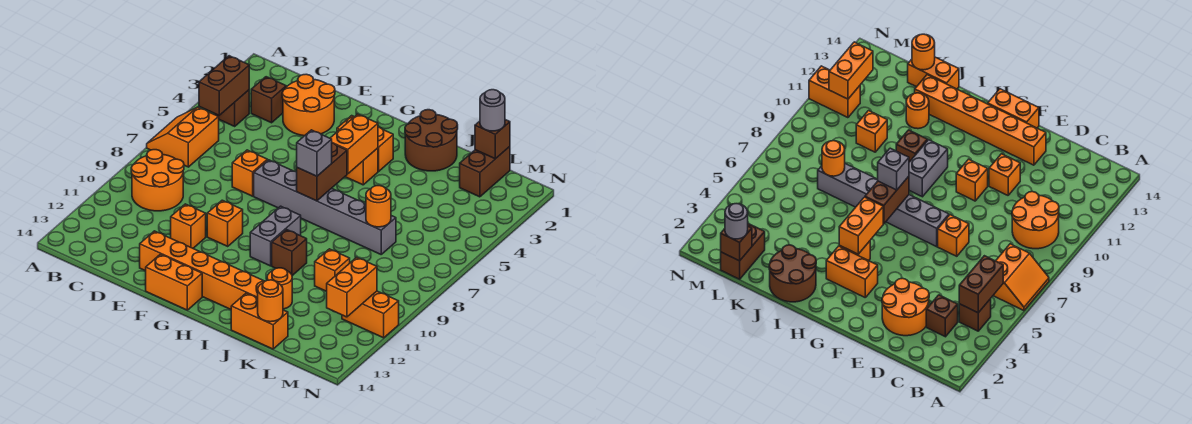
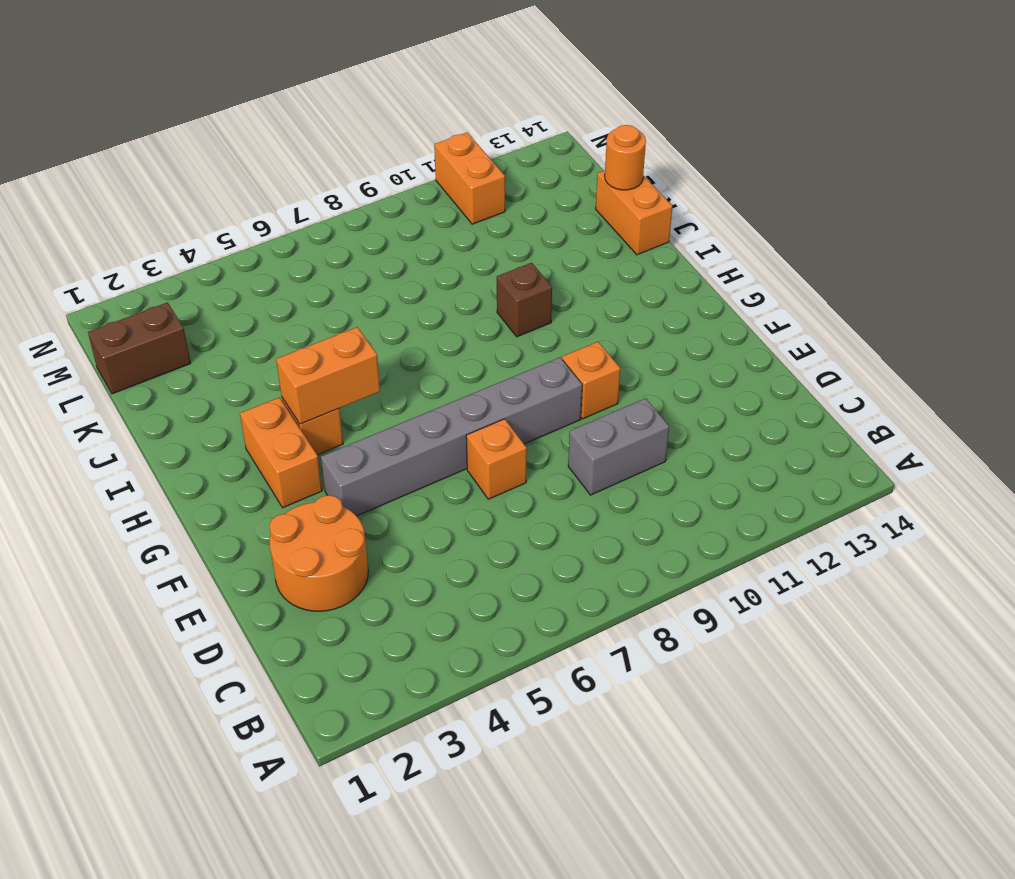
grey brick D9:D10 level 1 -> grey brick H9:H10 level 1
grey brick F4:F9 level 1 -> grey brick F7:K7 level 1
none -> orange slope A6:B7 level 1 top B
none -> brown brick B4 level 1
none -> orange round brick B9:C10 level 1
none -> brown brick C3 level 1

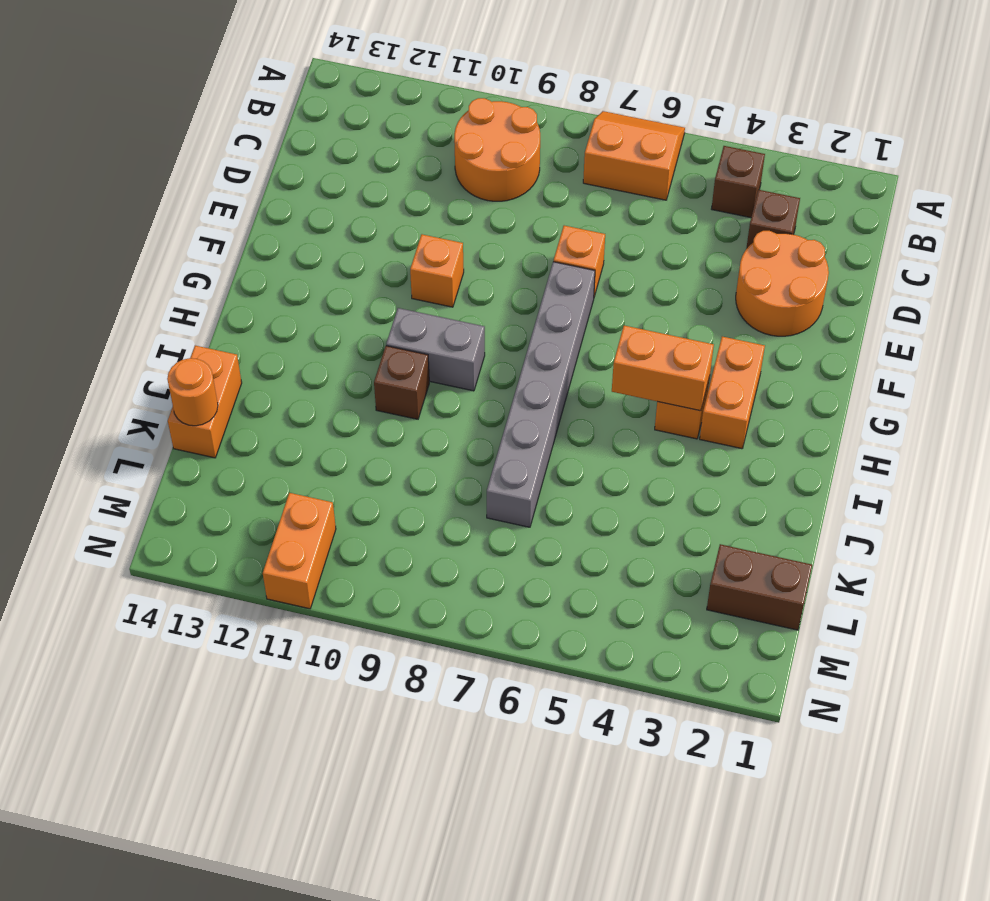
none -> orange brick E11 level 1
none -> orange brick E13:J13 level 1
none -> orange brick F14:G14 level 1
none -> brown round brick I1:J2 level 1

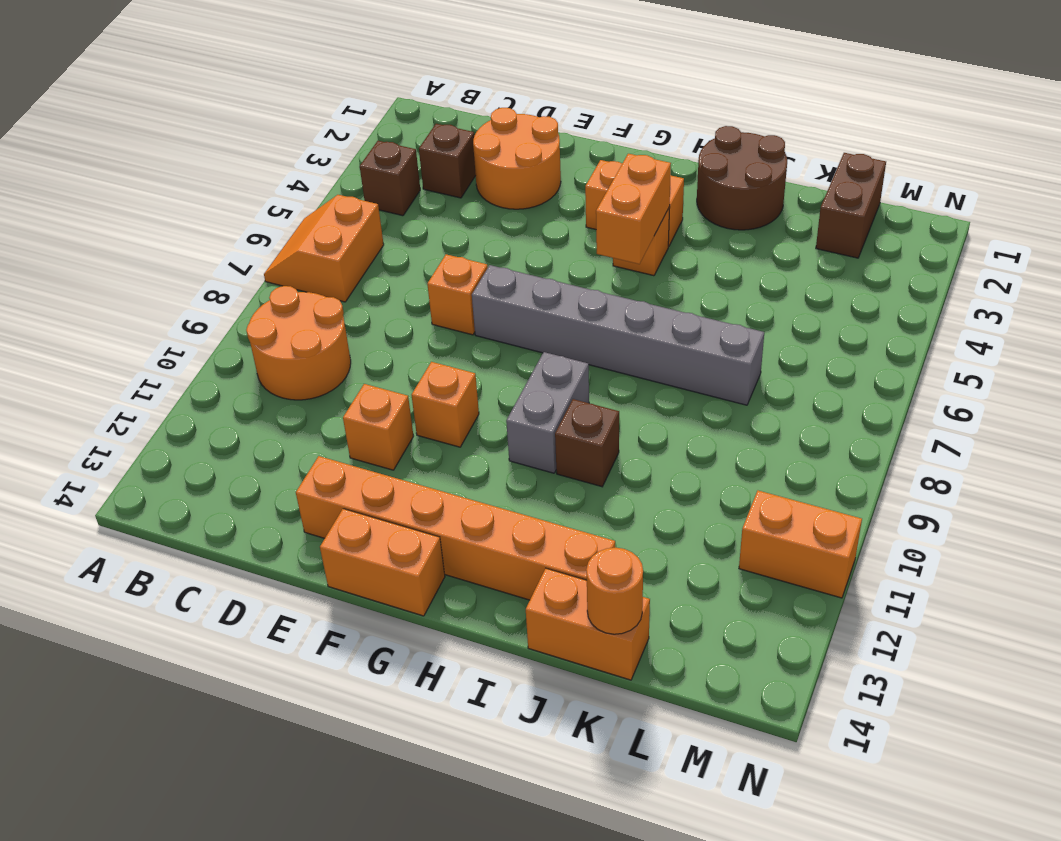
none -> orange round brick J12 level 1
none -> orange brick K10 level 1
none -> brown brick B4:B5 level 2
none -> brown brick H6:H7 level 2

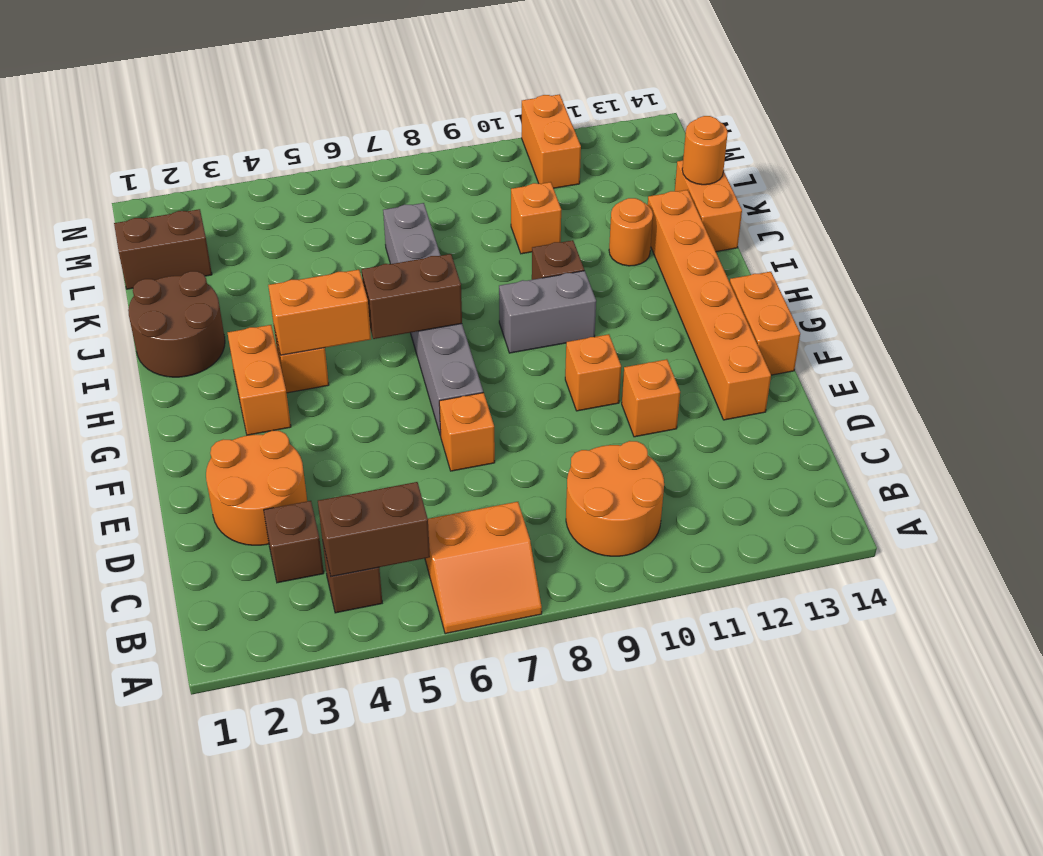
none -> orange round brick K7 level 2
none -> brown brick L1 level 2
none -> orange brick M11:M12 level 2
none -> grey brick H7 level 3

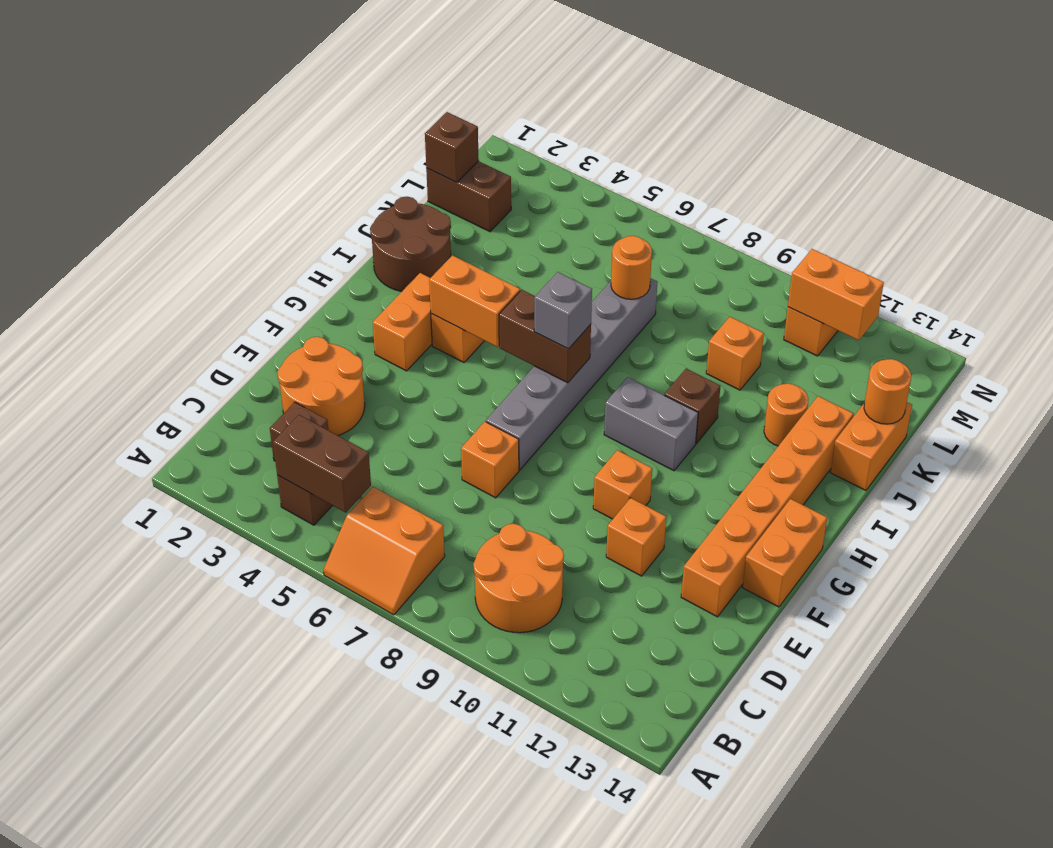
none -> grey round brick L1 level 3

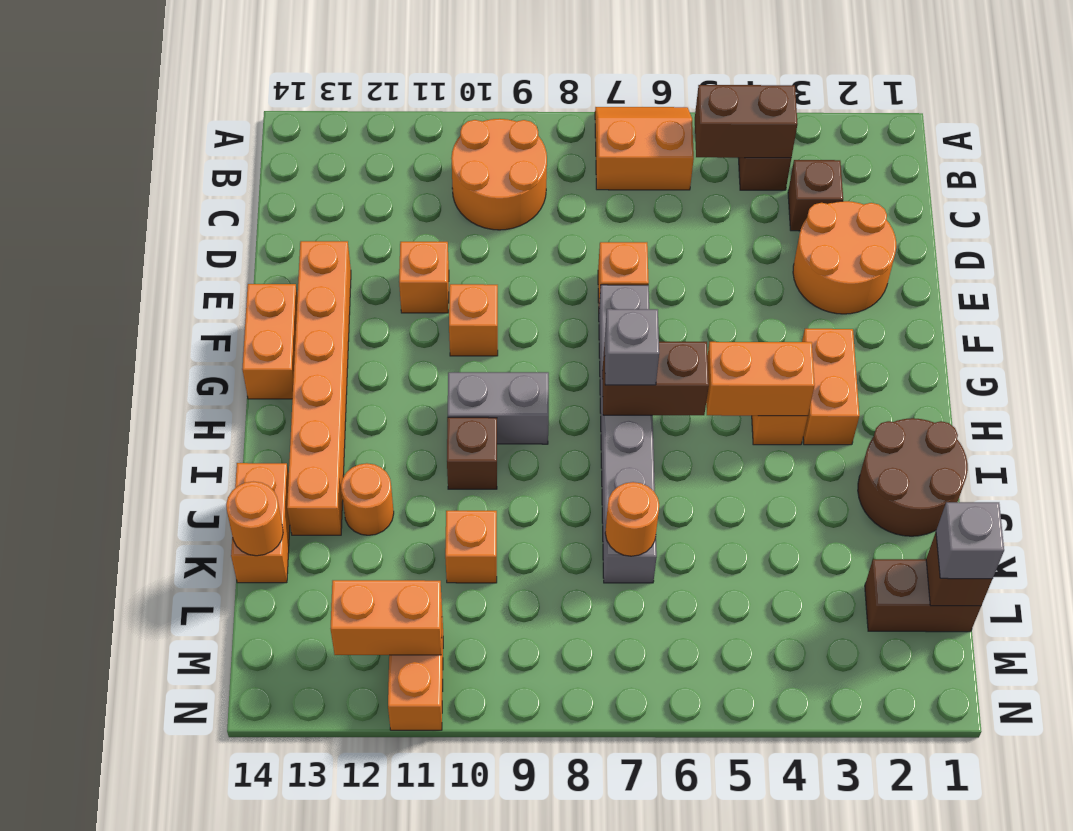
grey brick L1 level 3 -> grey round brick L1 level 3

